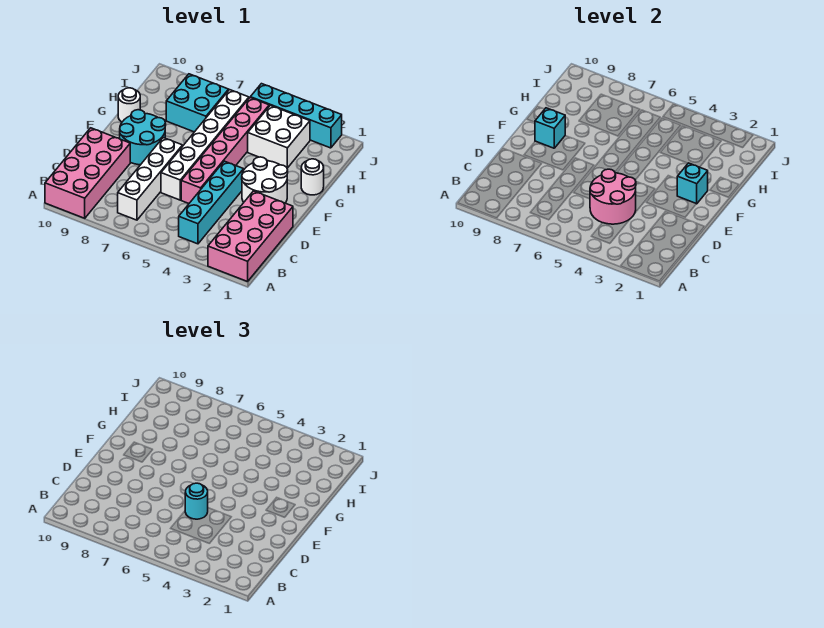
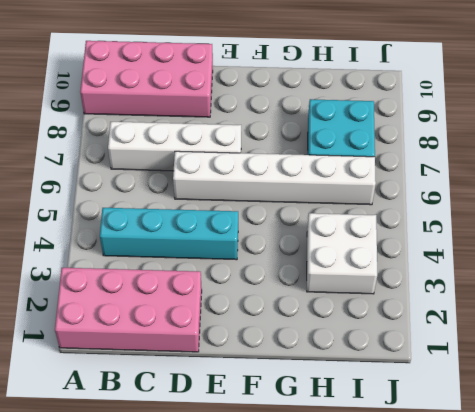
none -> pink brick D5:I5 level 1
none -> white round brick E2:F3 level 1
none -> cyan round brick E8:F9 level 1

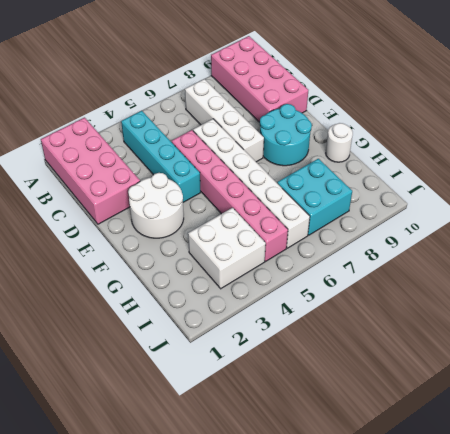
none -> white round brick G1 level 1
none -> cyan brick J2:J5 level 1
none -> pink round brick C4:D5 level 2

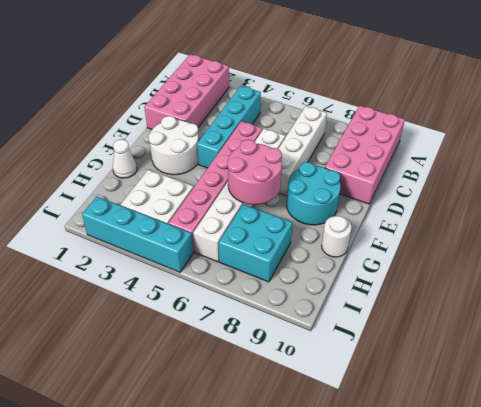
pink round brick F6:G7 level 2 -> pink round brick C4:D5 level 2
white cone G1 level 1 -> white round brick G1 level 1
none -> cyan brick F2 level 2
none -> cyan brick F9 level 2
none -> cyan round brick D5 level 3

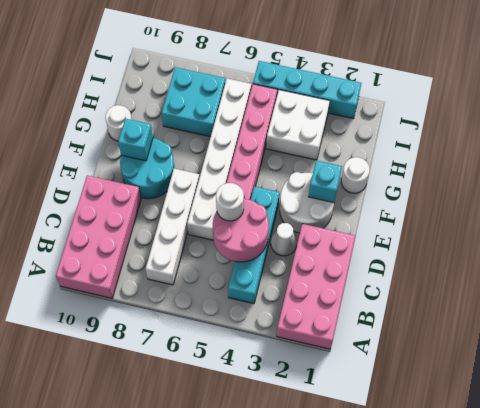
white cone D3 level 1 -> none
white round brick D5 level 3 -> cyan round brick D5 level 3

